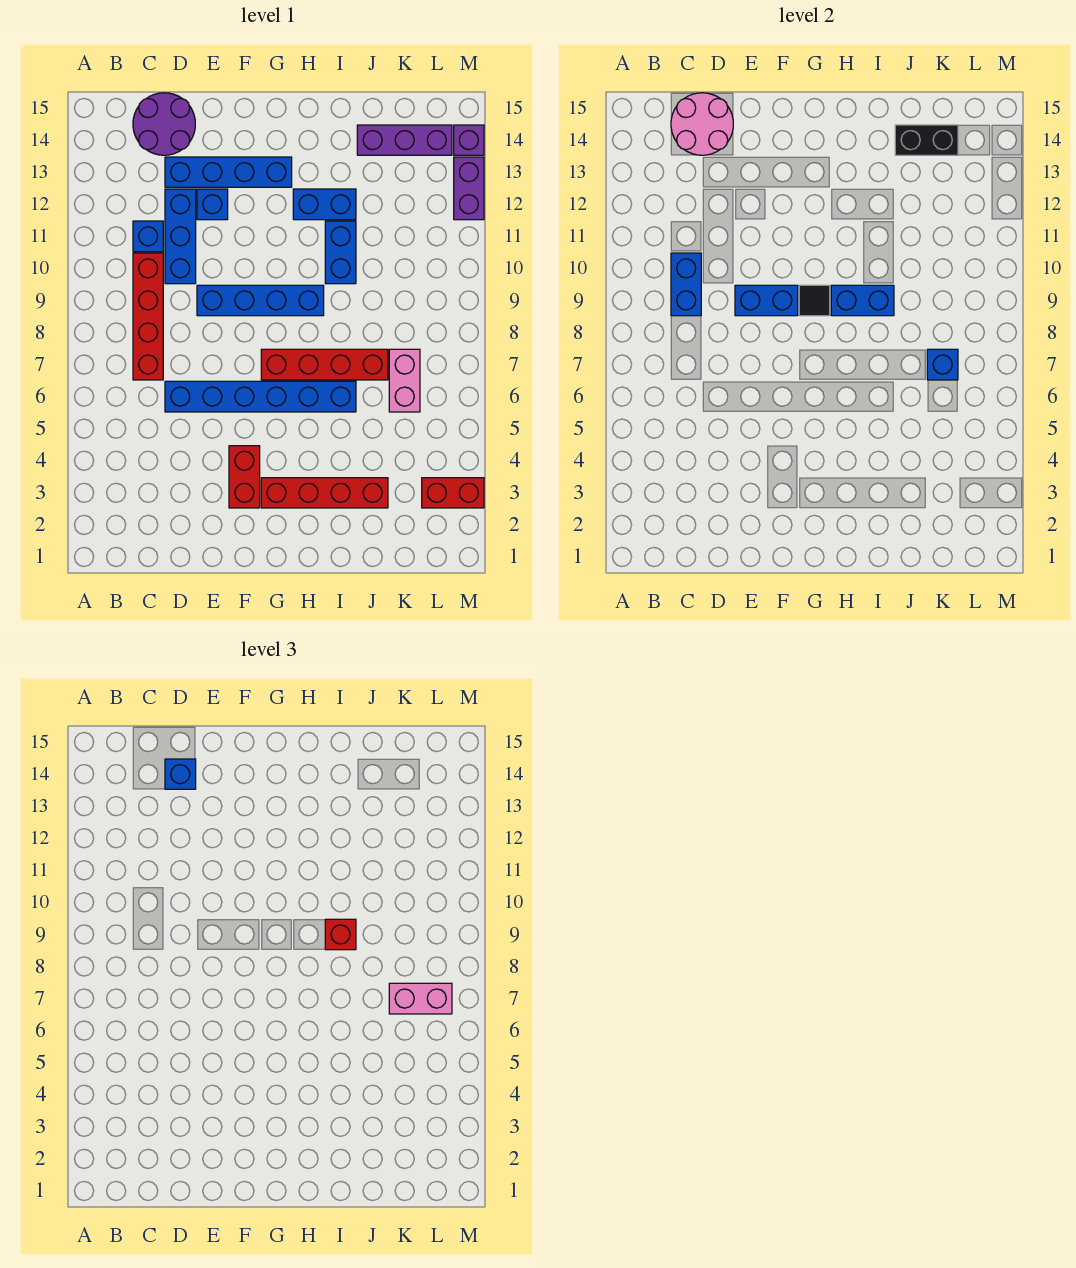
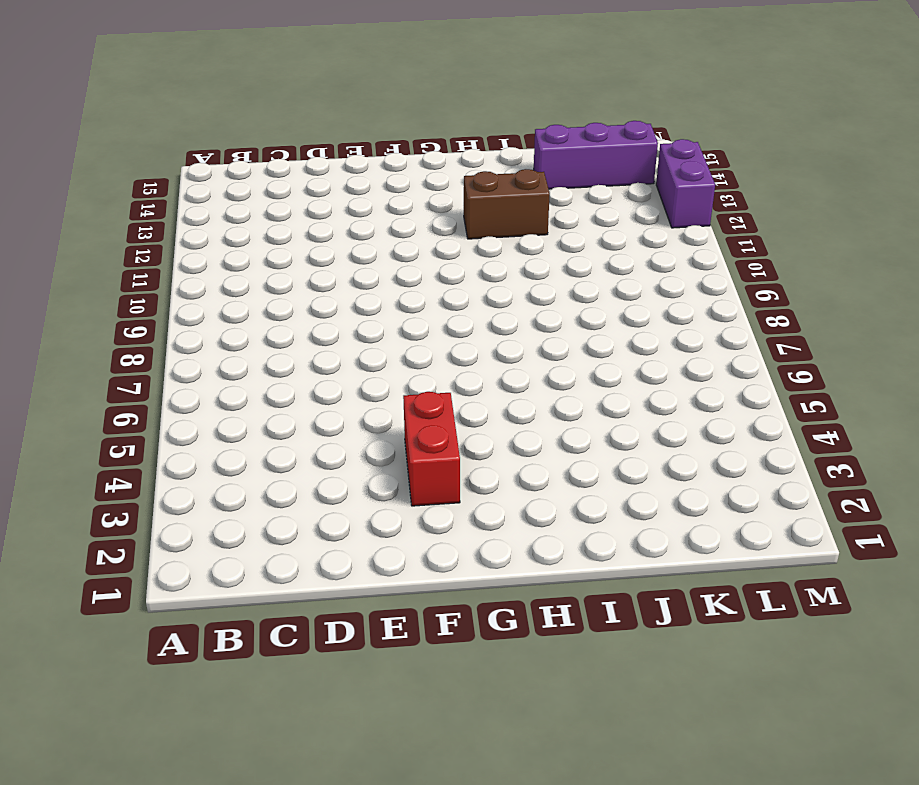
brown brick H12:I12 level 1 -> blue brick H12:I12 level 1
none -> red brick C7:C10 level 1
none -> blue brick C11 level 1
none -> purple round brick C14:D15 level 1

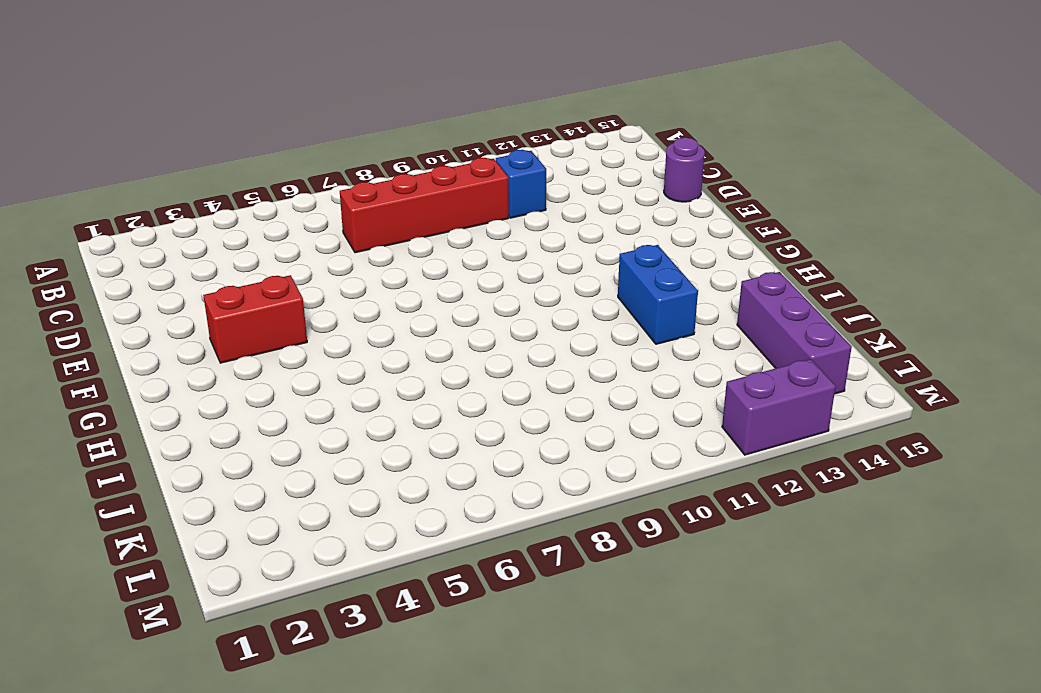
purple round brick D15 level 1 -> purple round brick C14:D15 level 1
none -> blue brick D6:I6 level 1
none -> blue brick D10:D12 level 1
none -> blue brick D13:G13 level 1

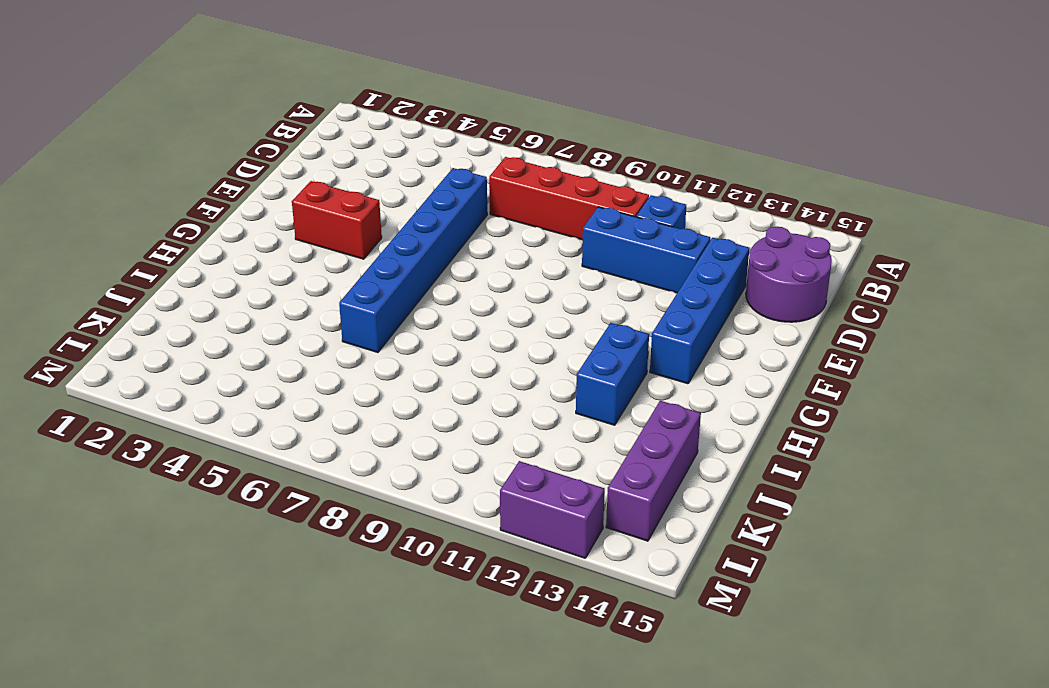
none -> blue brick E9:H9 level 1
none -> blue brick E12 level 1
none -> red brick G3:J3 level 1

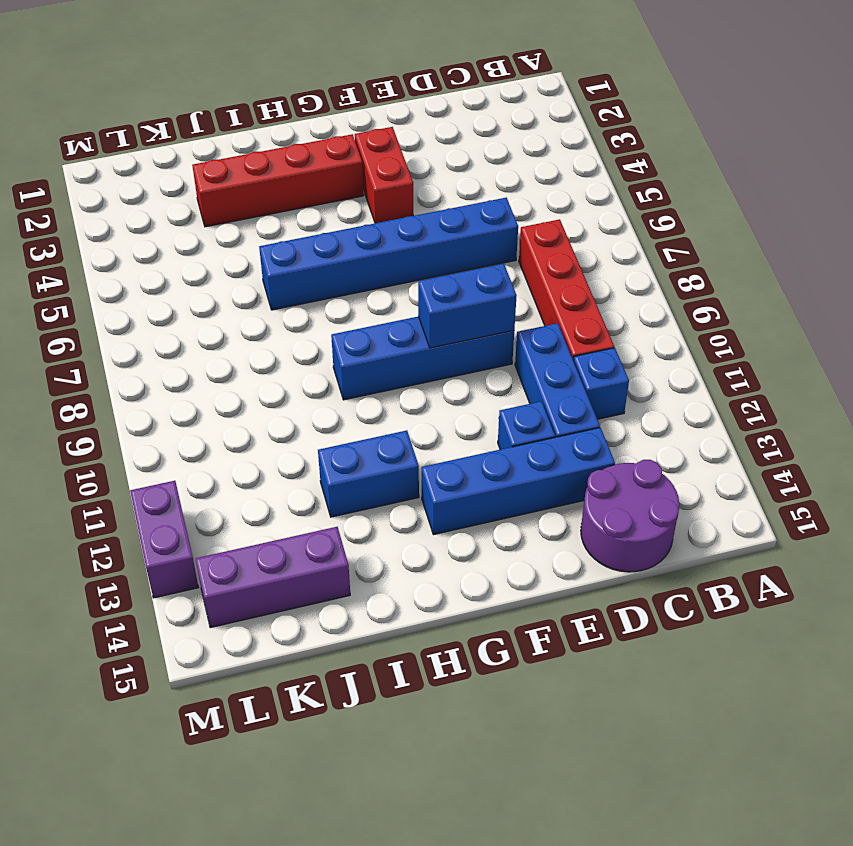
none -> red brick G7:J7 level 1
none -> blue brick I10:I11 level 1
none -> pink brick K6:K7 level 1

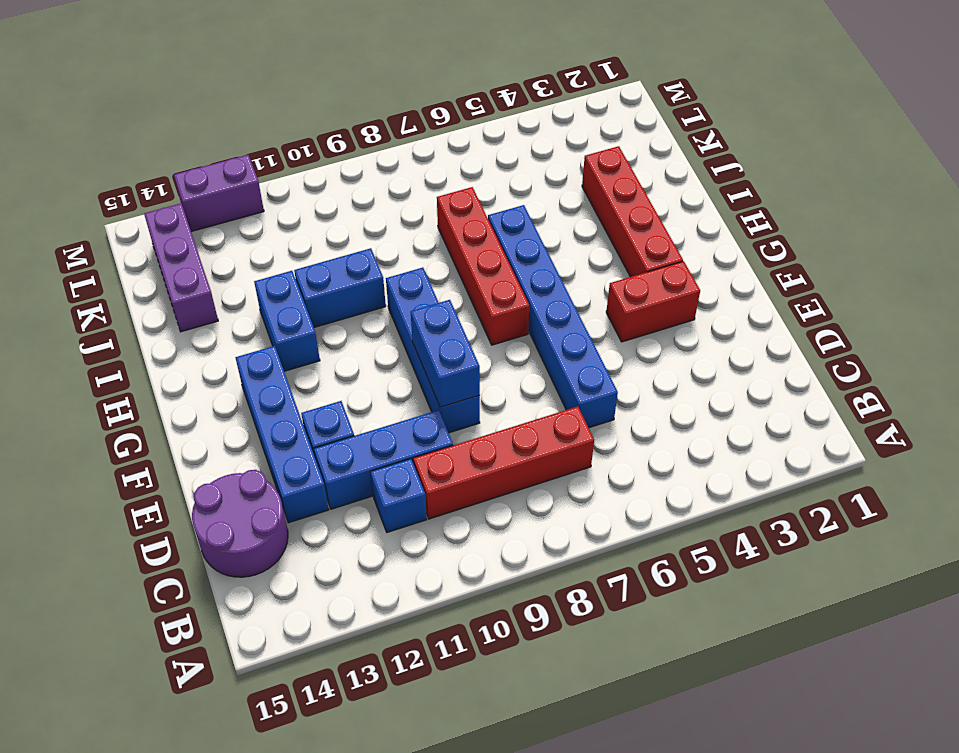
none -> pink brick K6:K7 level 1
none -> red brick L3:M3 level 1
none -> purple brick M14 level 1

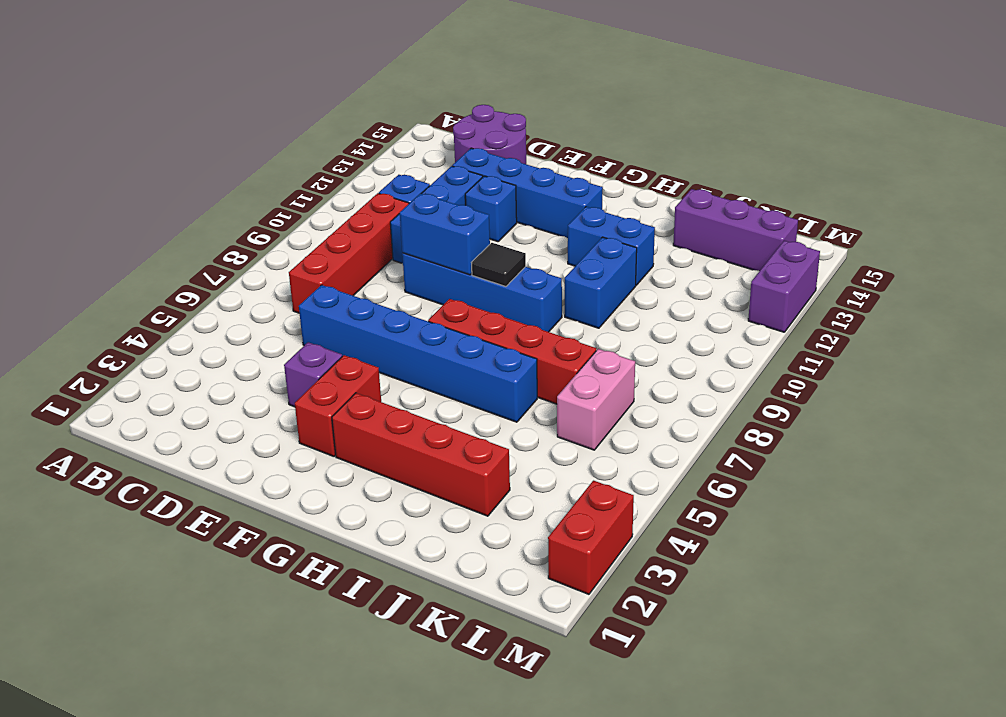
purple brick E4 level 1 -> purple brick M14 level 1
red brick M2:M3 level 1 -> red brick L3:M3 level 1
none -> blue brick C9:C10 level 2
none -> pink round brick C14:D15 level 2
none -> blue brick H9:I9 level 2

